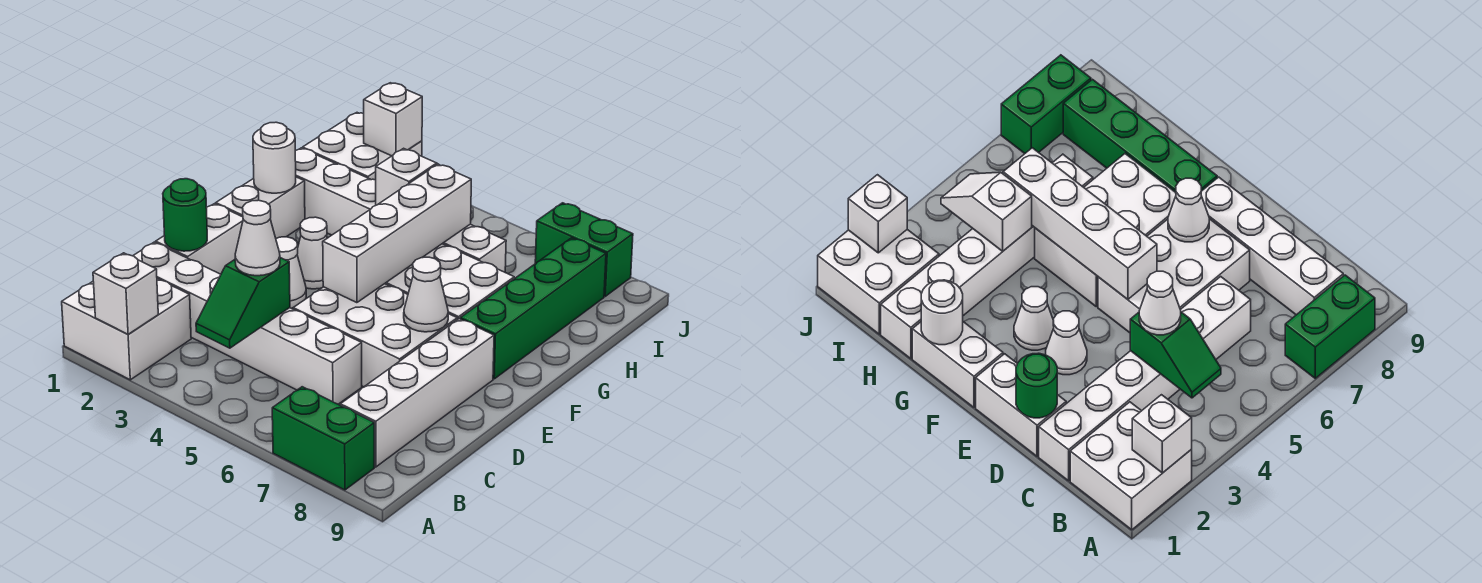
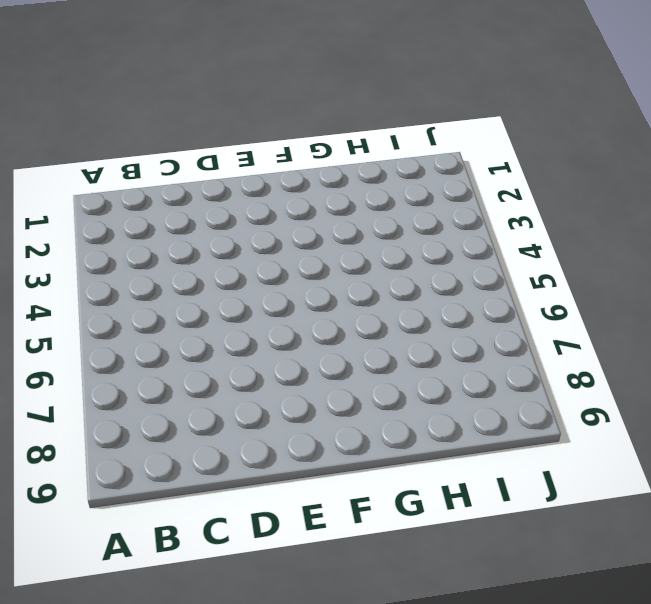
none -> white brick A1:B2 level 1
none -> green brick A7:A8 level 1
none -> white brick B8:E8 level 1

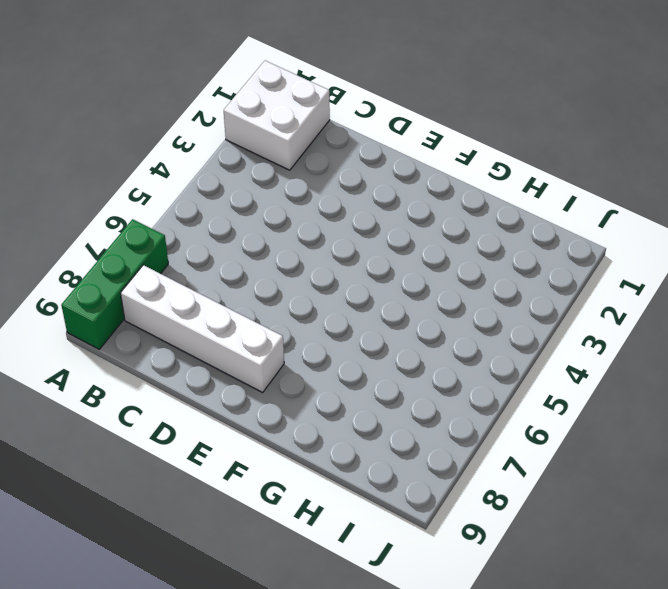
green brick A7:A9 level 1 -> green brick A7:A8 level 1
none -> white brick C1:C6 level 1
none -> white brick D1:E1 level 1
none -> white brick D5:E7 level 1

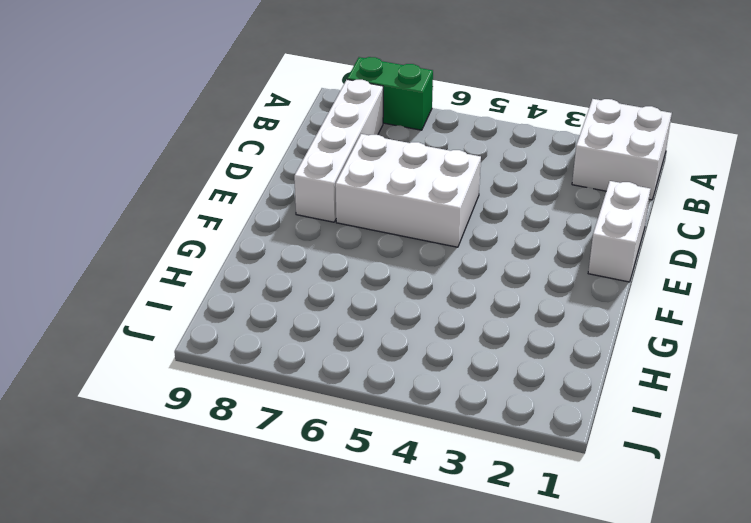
none -> white brick C1:C6 level 1
none -> white cone E3 level 1
none -> white brick F1:G1 level 1

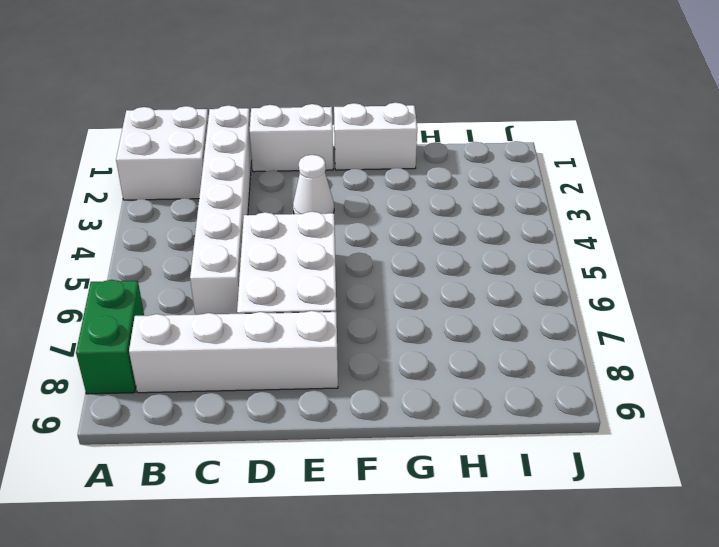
none -> white cone F3 level 1
none -> white brick F5:G7 level 1
none -> green brick F8:I8 level 1

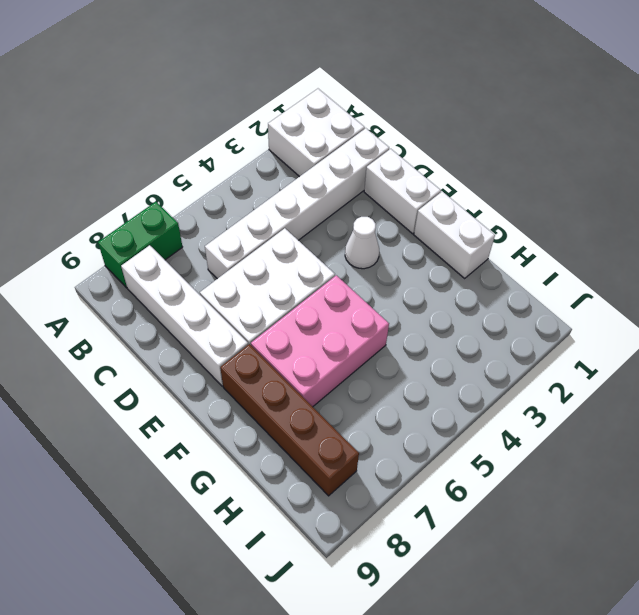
pink brick F5:G7 level 1 -> white brick F5:G7 level 1
brown brick F8:I8 level 1 -> green brick F8:I8 level 1
none -> white cone F3 level 1
none -> white brick H1:H6 level 1
none -> white brick I1:J2 level 1

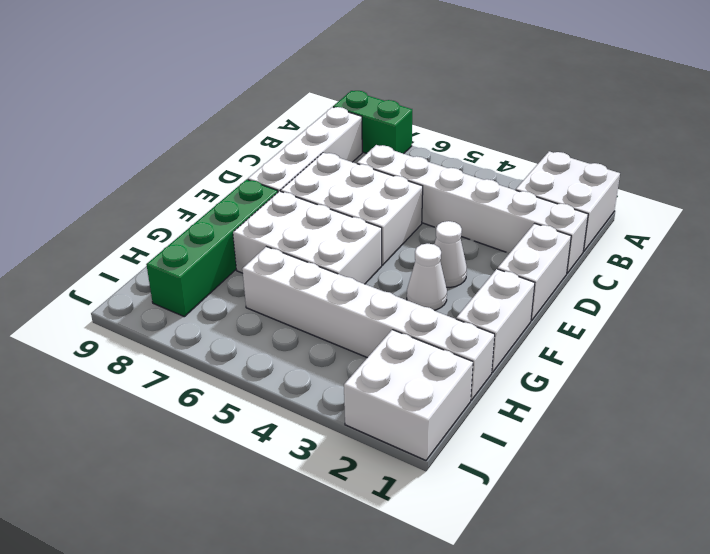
none -> green brick J7:J8 level 1
none -> white brick A2 level 2
none -> green slope B4:C4 level 2 top C

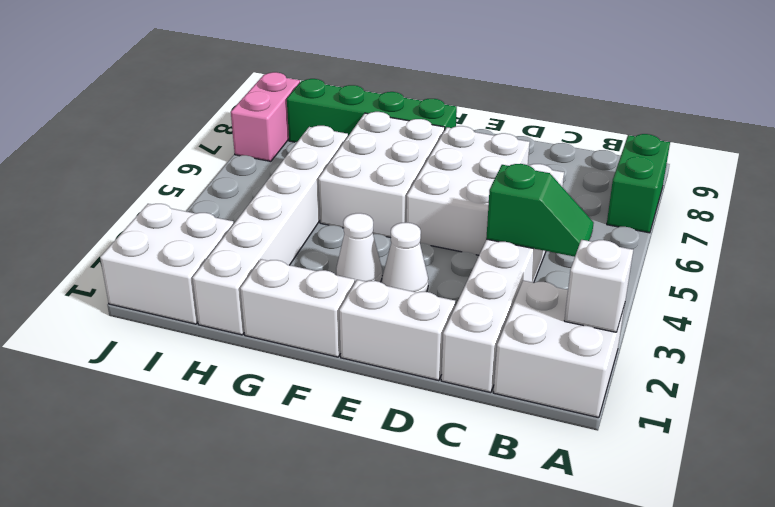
pink brick J7:J8 level 1 -> green brick J7:J8 level 1
none -> white brick B8:E8 level 1
none -> green round brick D1 level 2
none -> white brick E5:H5 level 2

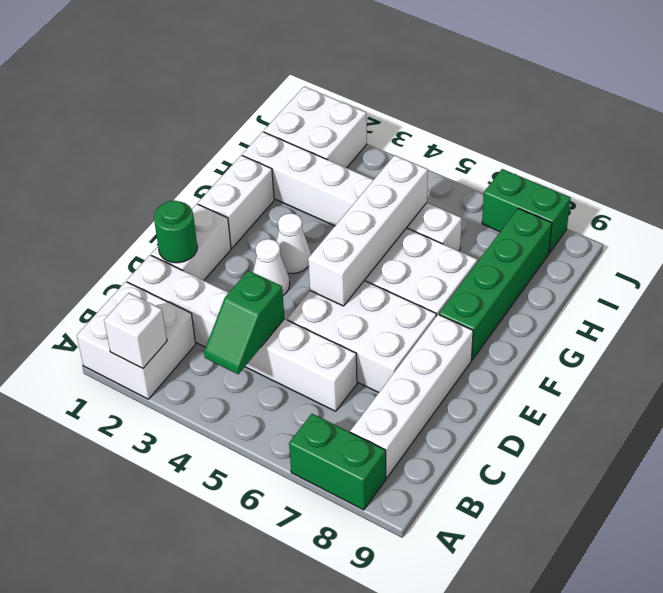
none -> white cone E7 level 2
none -> white round brick G1 level 2
none -> white slope H4:I4 level 2 top H

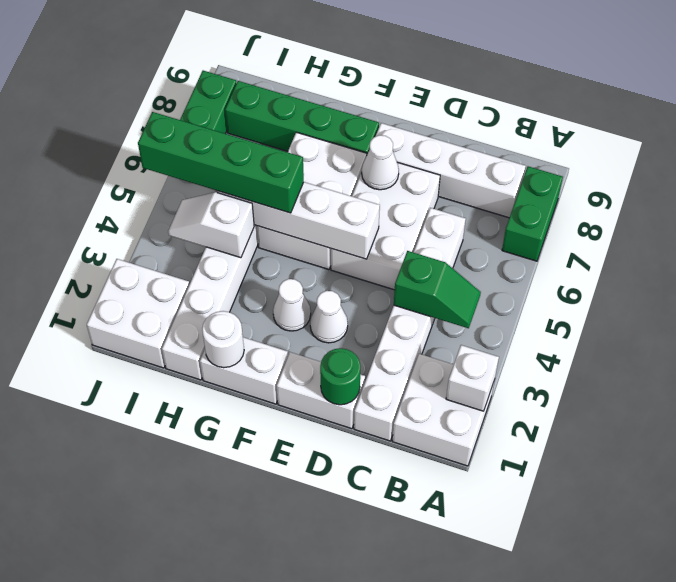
green brick G5:J5 level 3 -> none
none -> white brick J2 level 2
none -> white cone C4 level 3

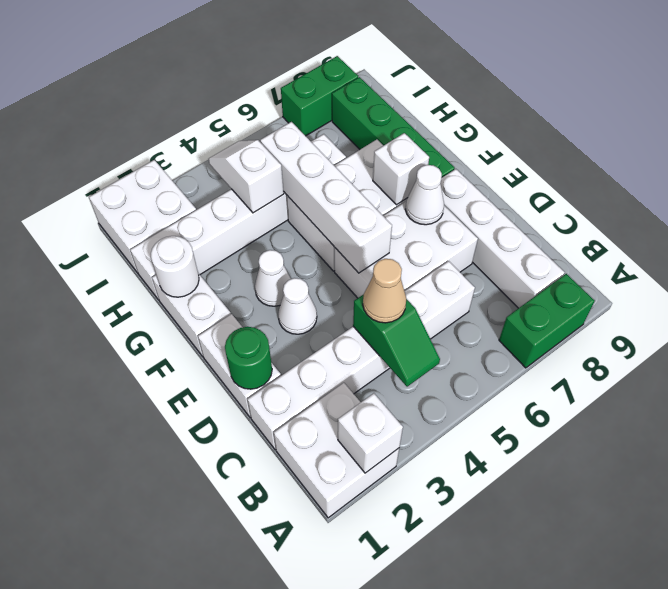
tan cone C4 level 3 -> white cone C4 level 3
white brick F7 level 2 -> white brick J2 level 2

